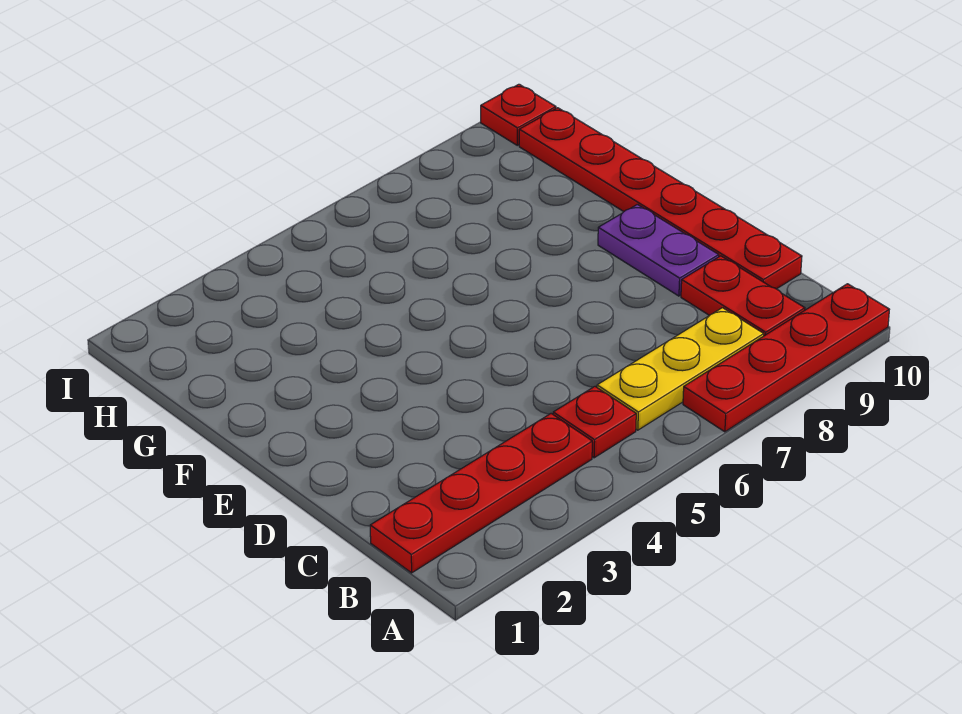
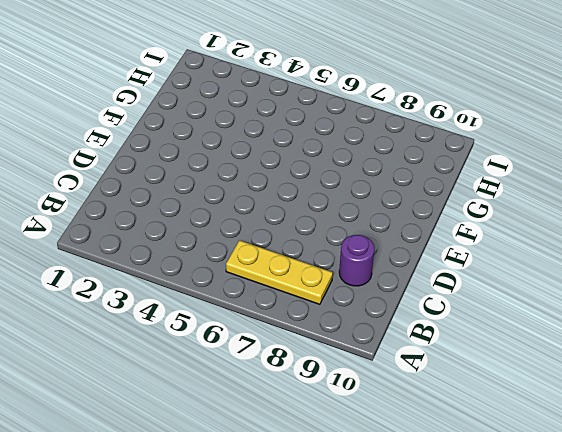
purple round brick C9 level 1 -> red plate B9:C9 level 1
none -> red plate A7:A10 level 1
none -> red plate B1:B4 level 1

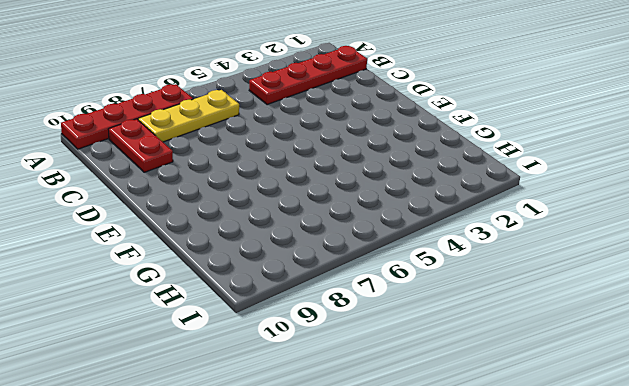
none -> red plate B5 level 1
none -> red plate C10:H10 level 1

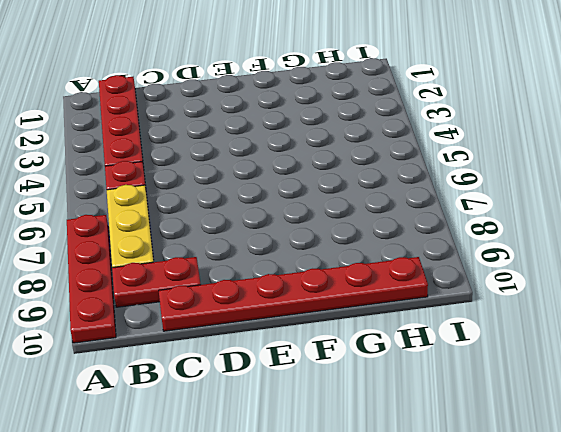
none -> purple plate D9:E9 level 1
none -> red plate I10 level 1

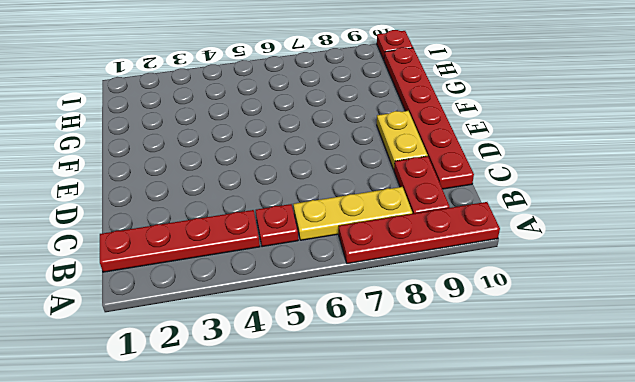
yellow plate D9:E9 level 1 -> purple plate D9:E9 level 1

